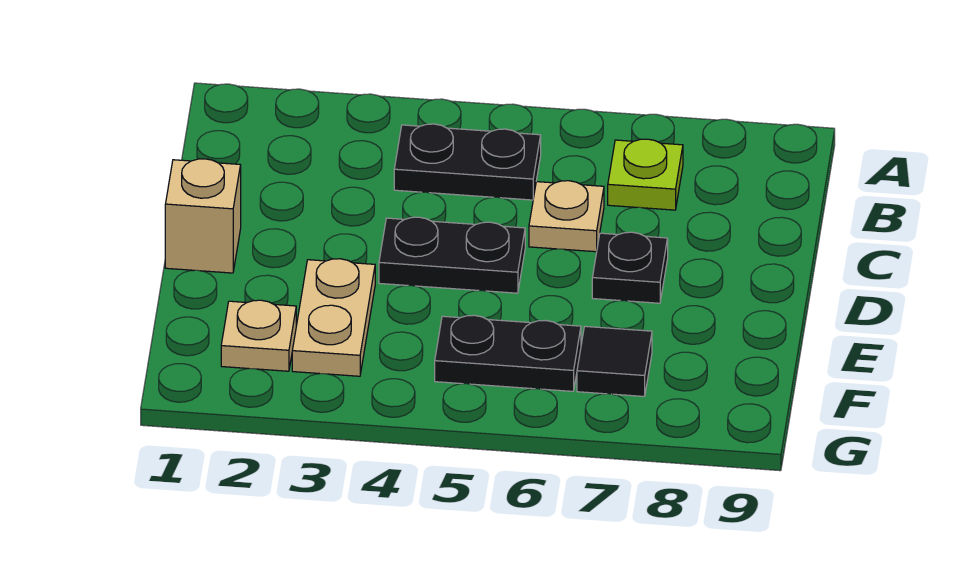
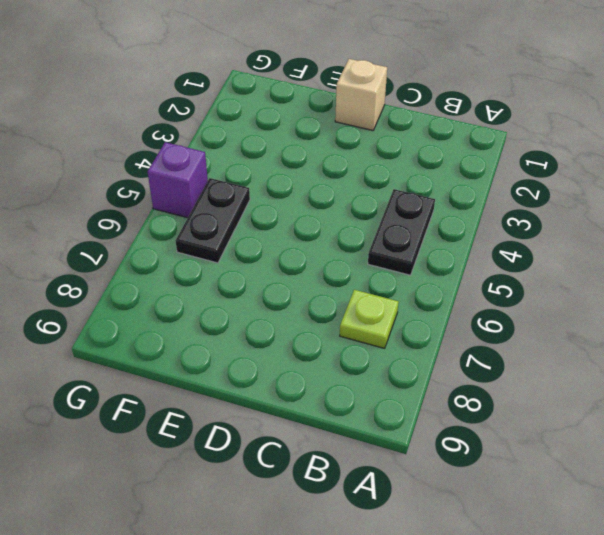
purple brick G5 level 1 -> none
none -> tan plate C6 level 1
none -> black plate D4:D5 level 1

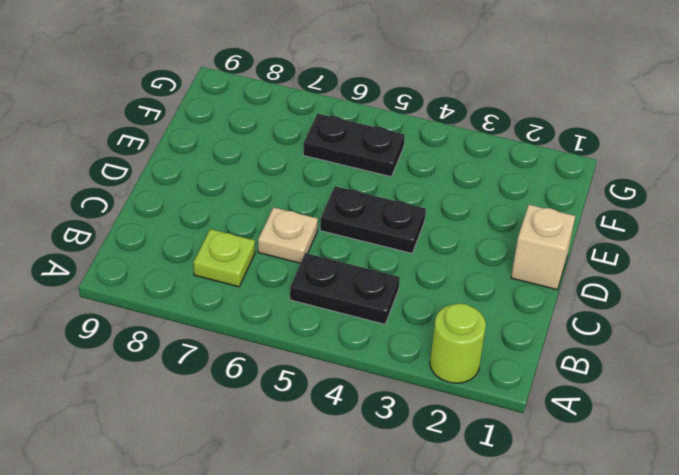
lime round brick A2 level 1 -> none
none -> black plate D7 level 1
none -> tan plate E3:F3 level 1

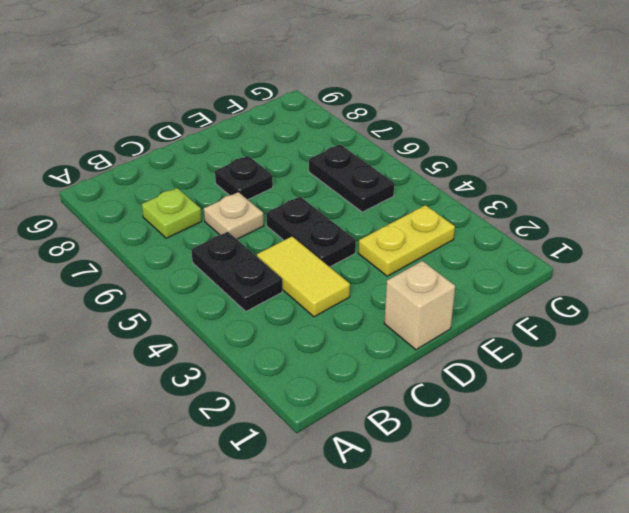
yellow tile C3:C4 level 1 -> none
yellow plate E3:F3 level 1 -> tan plate E3:F3 level 1
none -> tan plate F2 level 1
none -> black tile F7 level 1

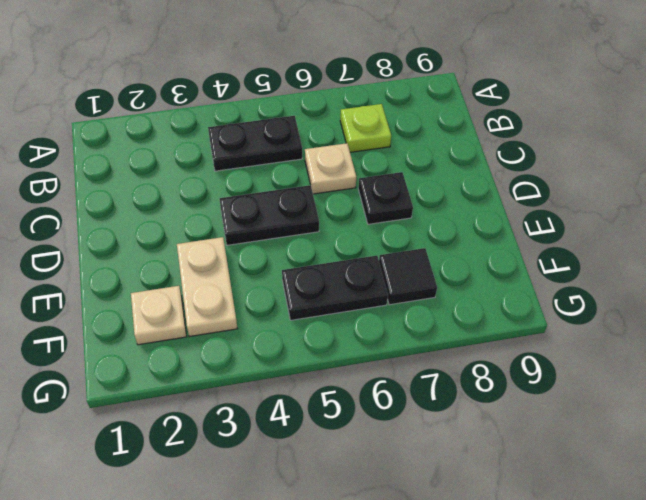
none -> tan brick D1 level 1

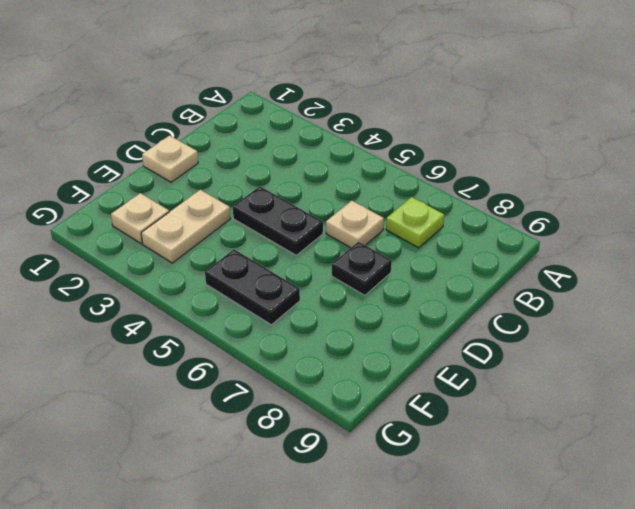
tan plate D1 level 1 -> tan brick D1 level 1
none -> black plate B4:B5 level 1
none -> black tile F7 level 1

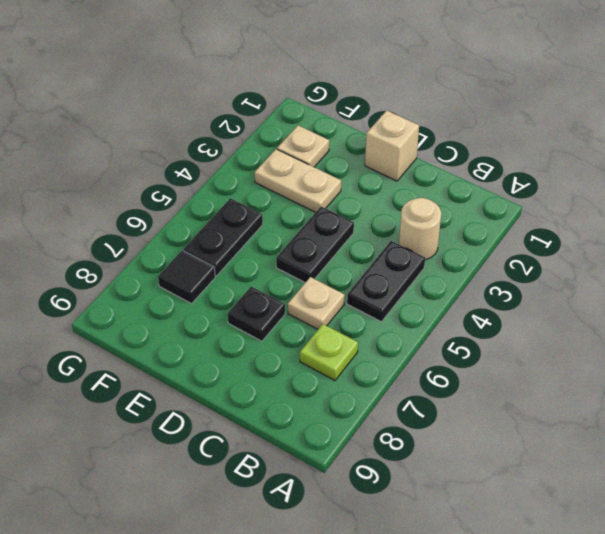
tan round brick B3 level 1 -> none

